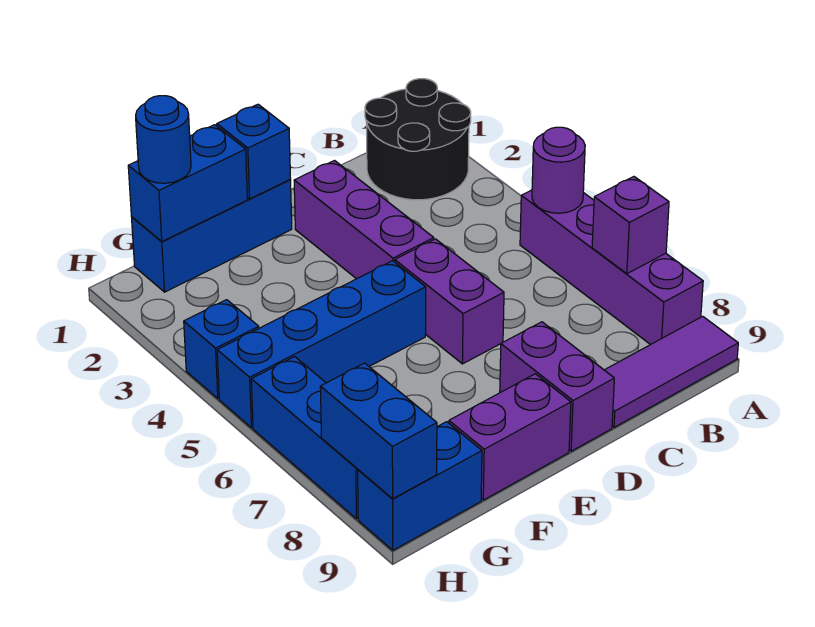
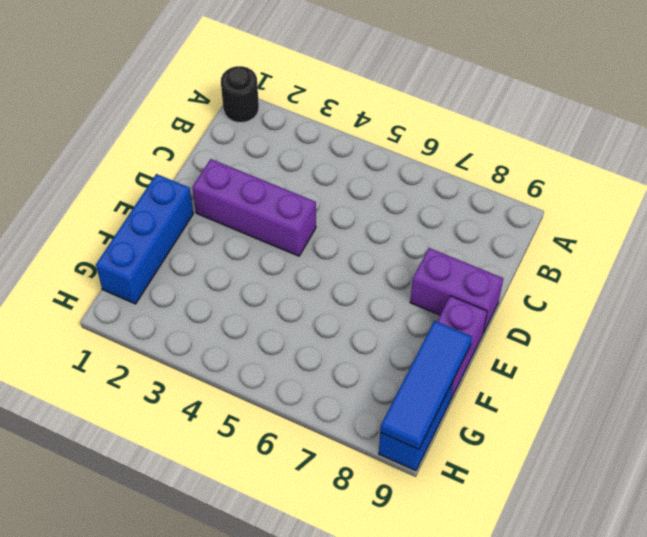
black round brick A1 level 1 -> black round brick A1:B2 level 1
blue tile F9:H9 level 2 -> blue brick H8:H9 level 2
none -> purple brick A5:A8 level 1
none -> purple tile A9:C9 level 1
none -> purple brick D5:D6 level 1

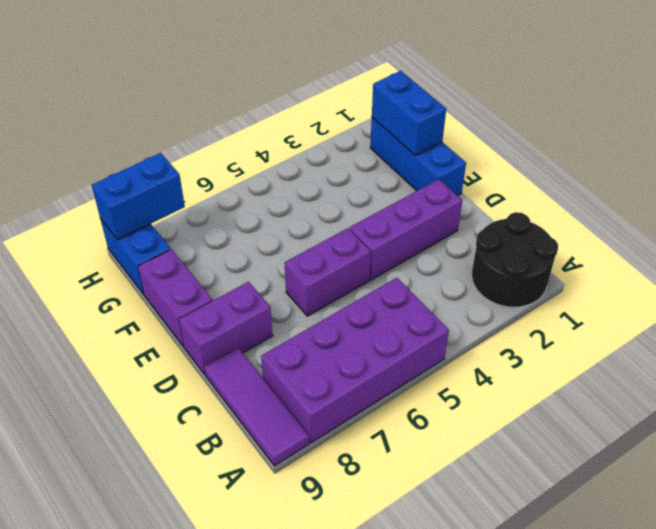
purple brick A5:B8 level 1 -> purple brick A5:A8 level 1
none -> blue brick E5:H5 level 1
none -> blue brick H4 level 1
none -> blue brick H6:H8 level 1

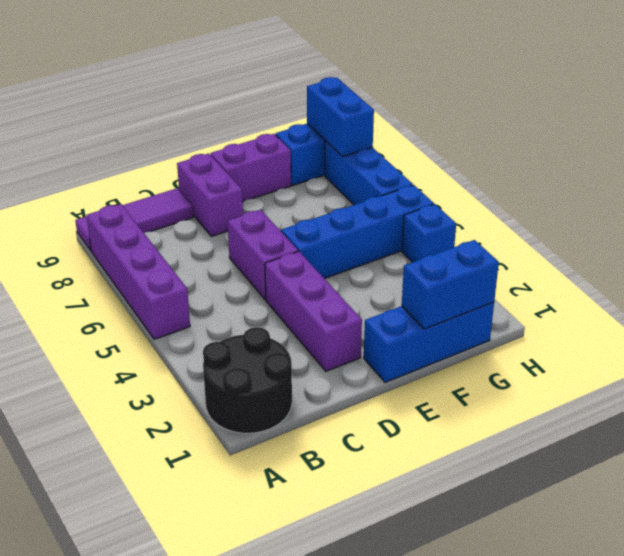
none -> purple round brick A5 level 2
none -> purple brick A7 level 2
none -> blue brick E1 level 2

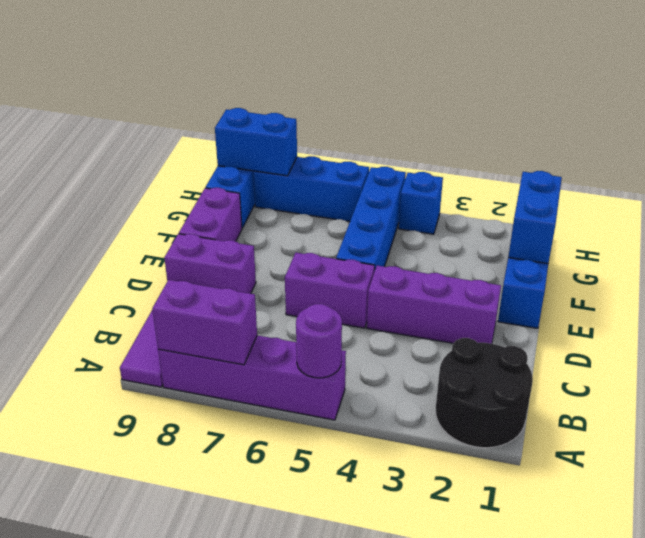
purple brick A7:A8 level 2 -> purple brick A7 level 2
none -> blue brick E1 level 2
none -> blue round brick G1 level 3

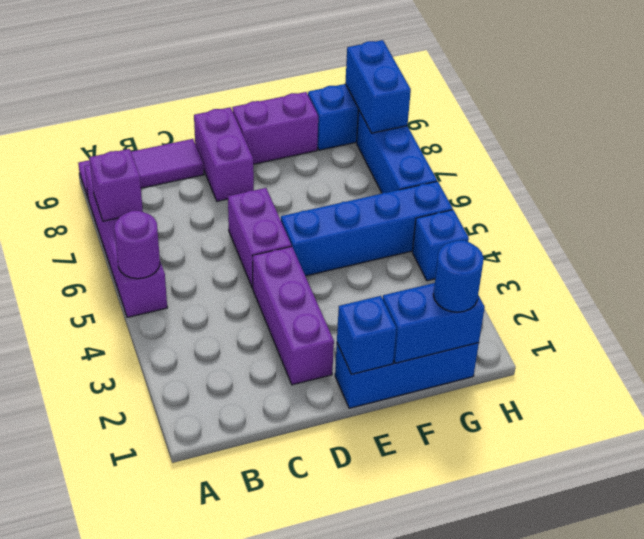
none -> black round brick A1:B2 level 1

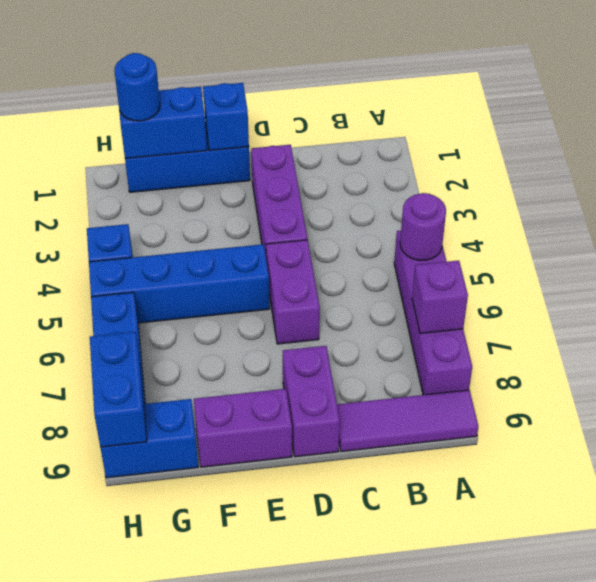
none -> black round brick A1:B2 level 1

